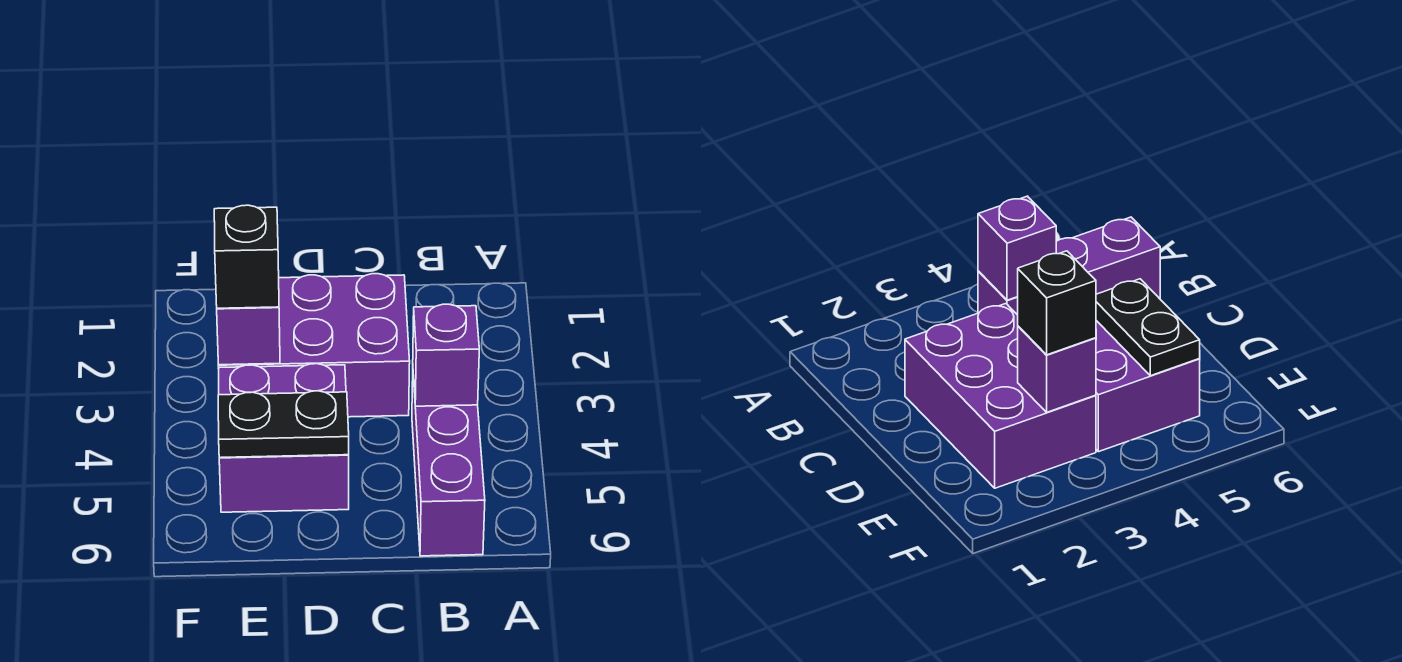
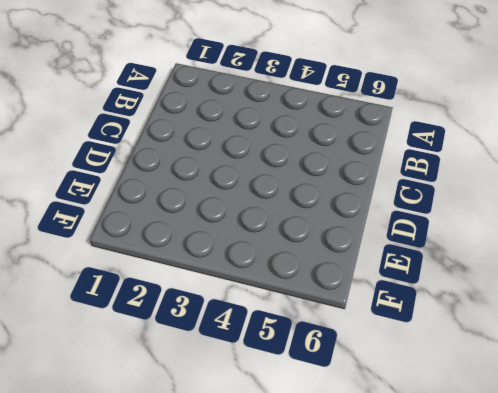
none -> purple brick B4:B6 level 1
none -> purple brick C2:E3 level 1

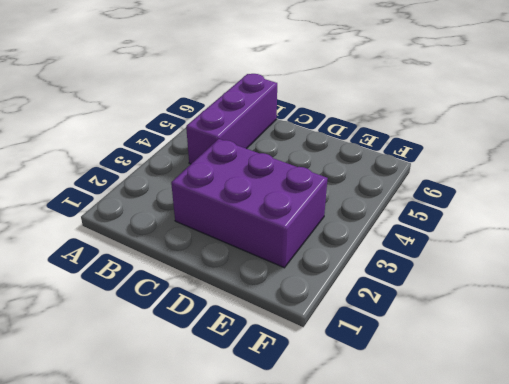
none -> purple brick D4:E5 level 1
none -> purple brick B4 level 2

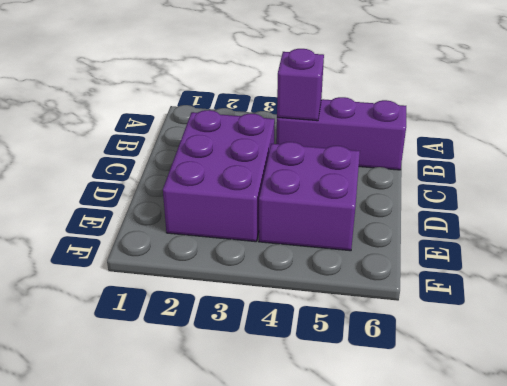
none -> black plate D5:E5 level 2
none -> purple brick E3 level 2

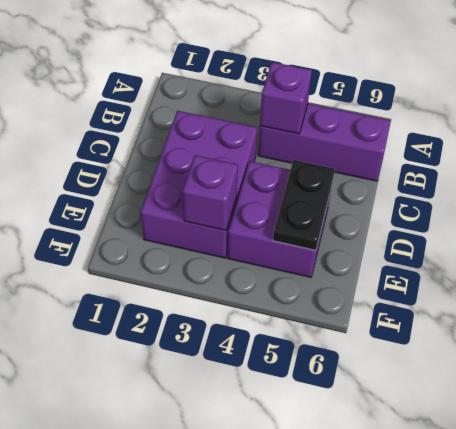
none -> black brick E3 level 3

